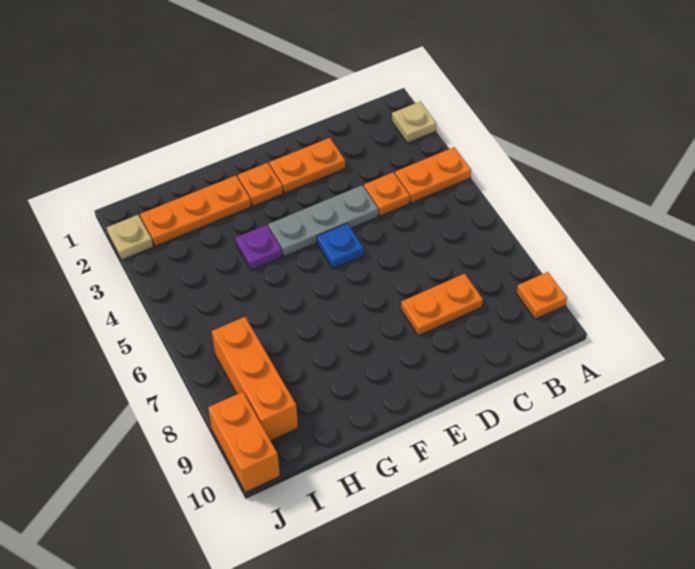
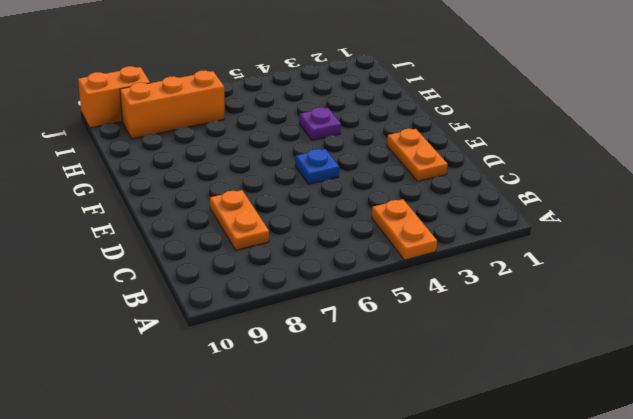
none -> tan plate A2 level 1
none -> orange plate A9 level 1
none -> orange plate C4 level 1

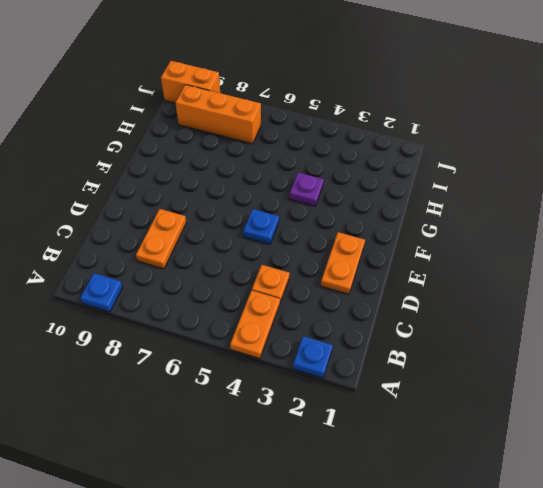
blue plate A2 level 1 -> tan plate A2 level 1
blue plate A9 level 1 -> orange plate A9 level 1
none -> grey plate D4:F4 level 1
none -> orange plate F2 level 1
none -> orange plate G2:I2 level 1

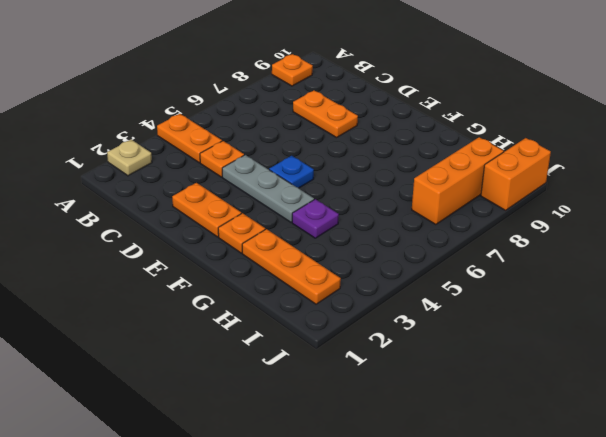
none -> tan plate J2 level 1

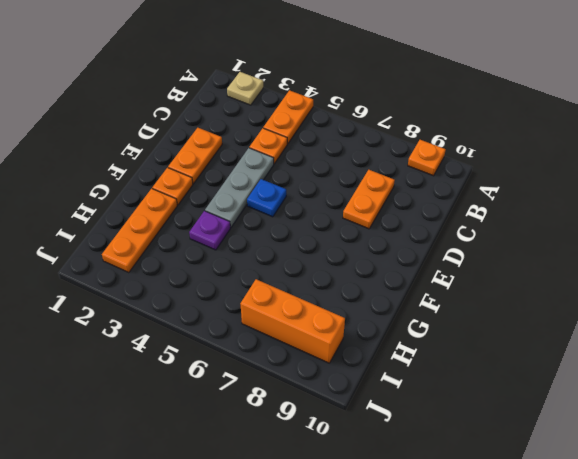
none -> tan plate J2 level 1
none -> orange brick J9:J10 level 1

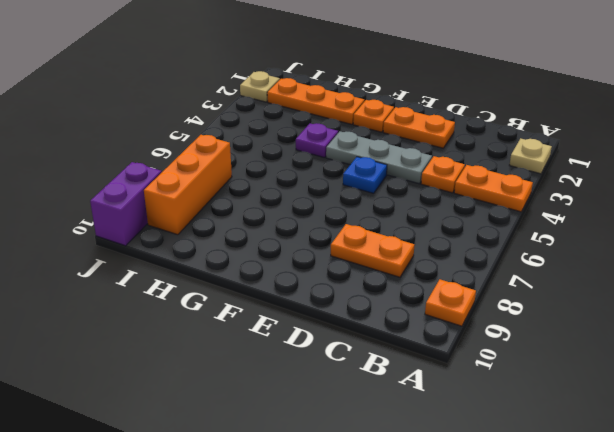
purple brick J9:J10 level 1 -> orange brick J9:J10 level 1

